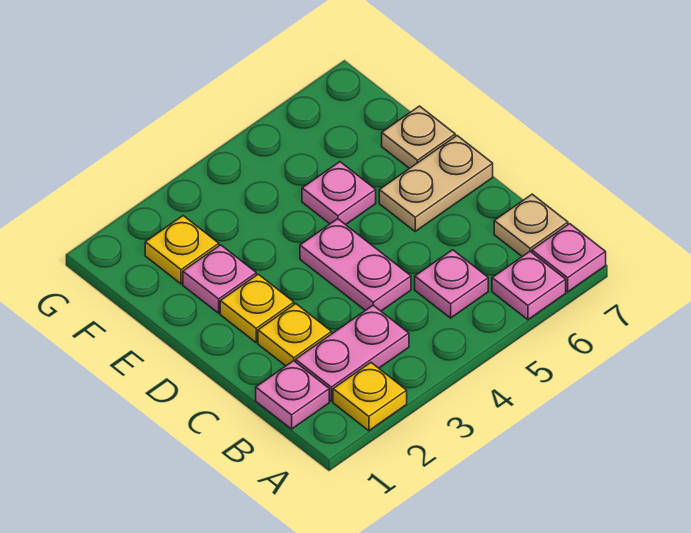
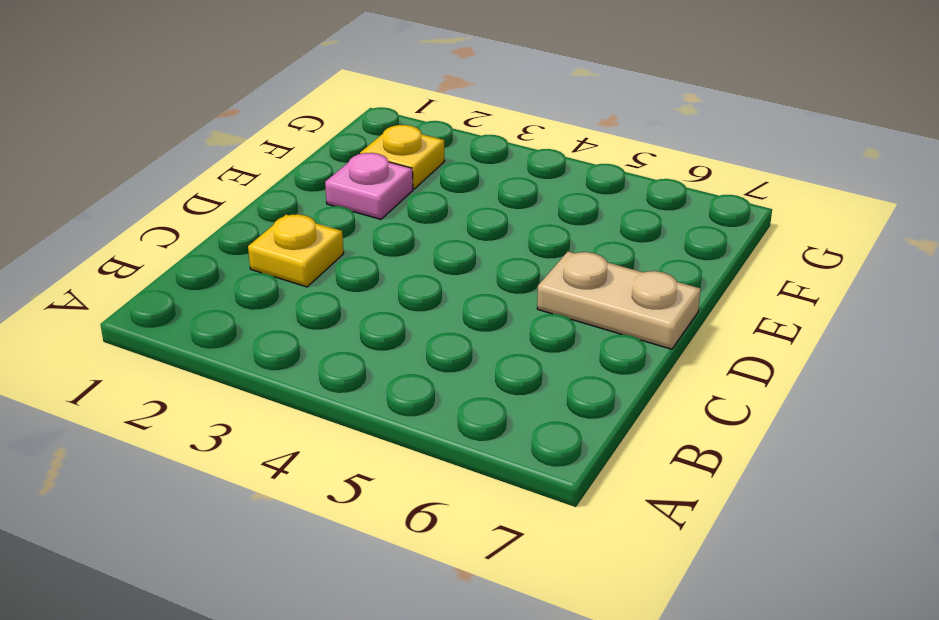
none -> yellow plate A2 level 1
none -> pink plate A6 level 1
none -> pink plate A7 level 1

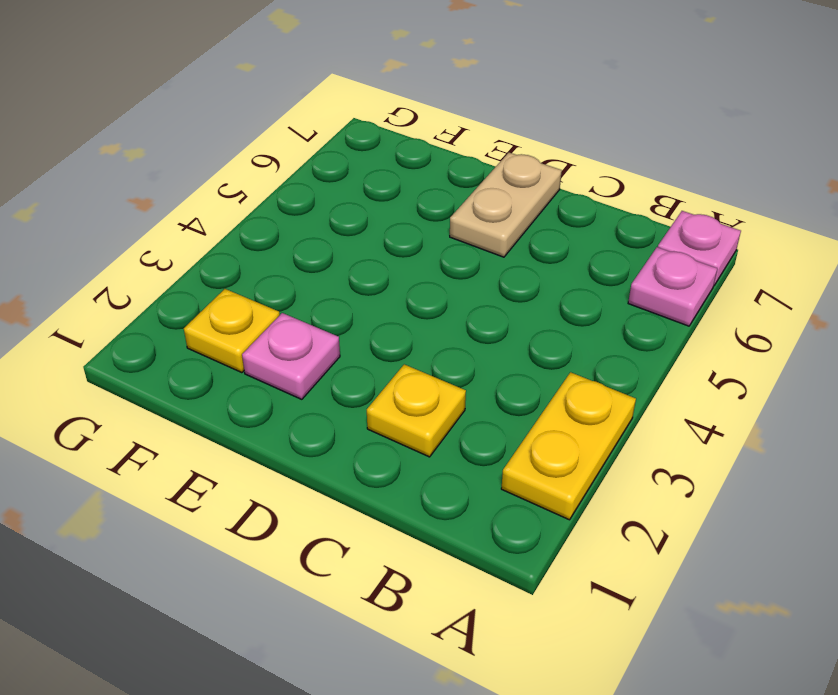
yellow plate A2:A3 level 1 -> yellow plate A2 level 1
none -> pink plate B1 level 1
none -> pink plate B2:B3 level 1
none -> pink plate B5 level 1

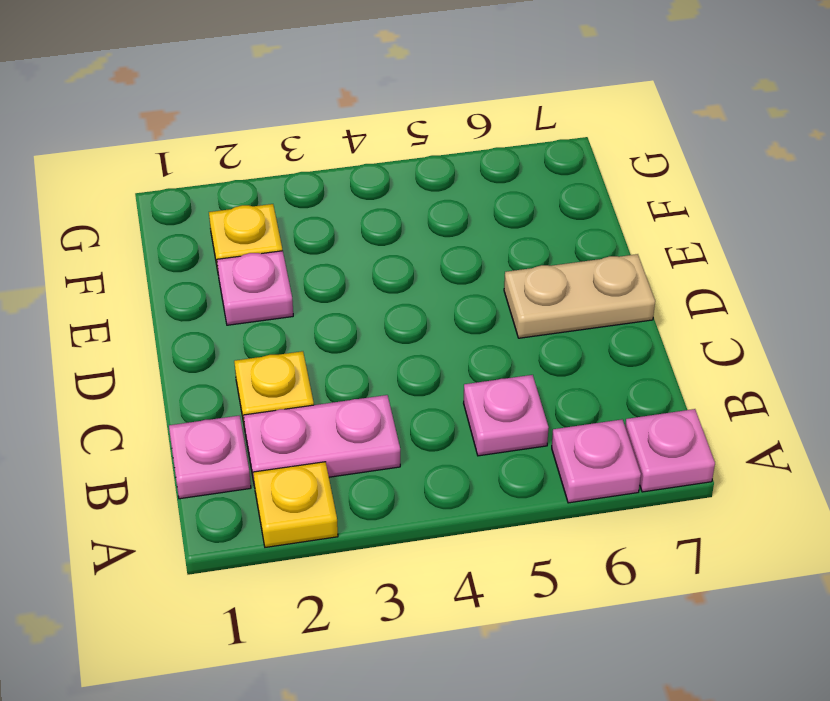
none -> tan plate B7 level 1
none -> pink plate C4:D4 level 1
none -> yellow plate D2 level 1

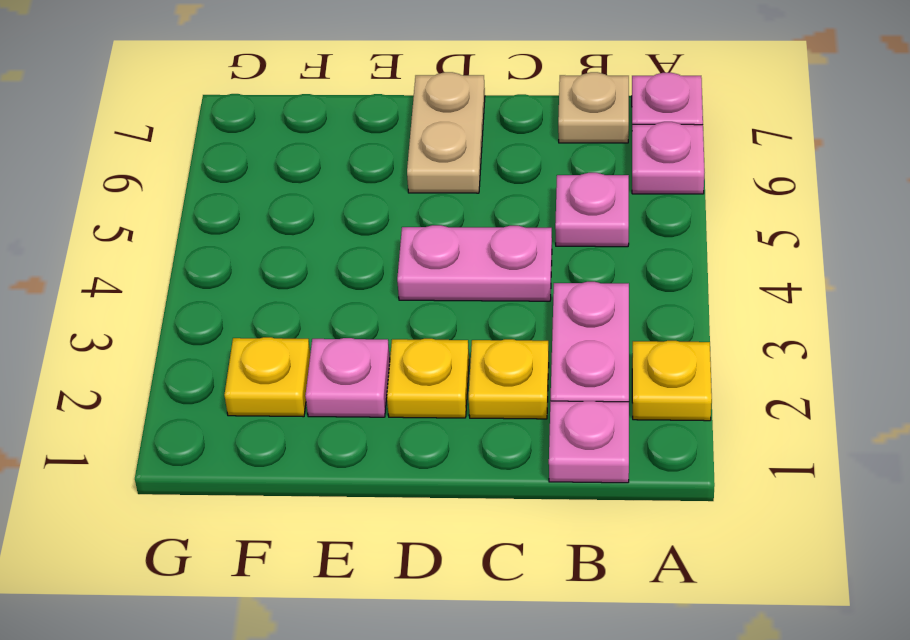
none -> pink plate E5 level 1
none -> tan plate E7 level 1

